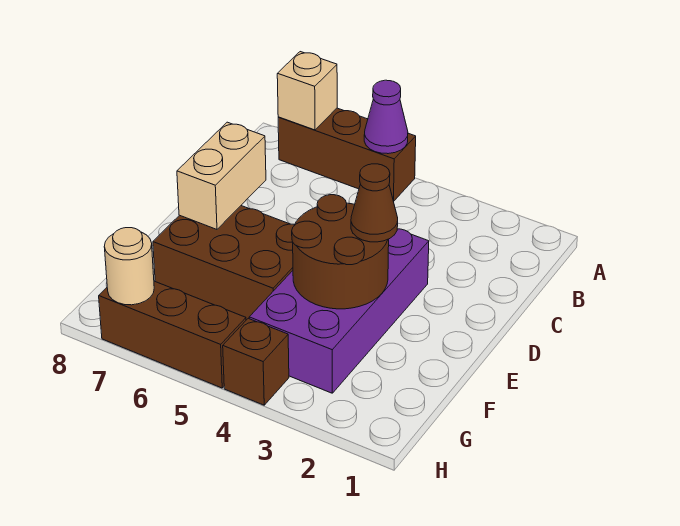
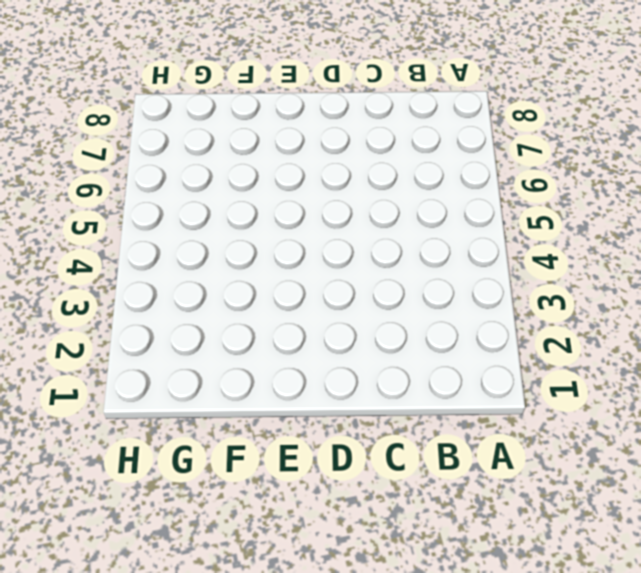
none -> brown brick A5:A7 level 1
none -> purple brick D3:G4 level 1

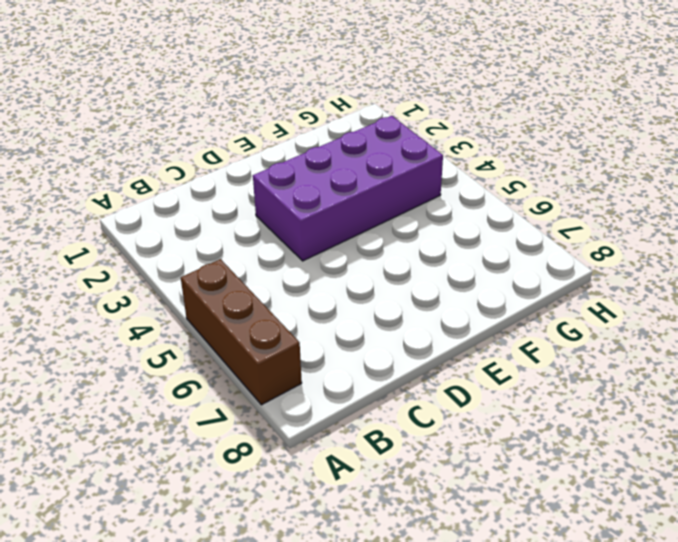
none -> brown brick E5:F7 level 1
none -> brown brick H4 level 1

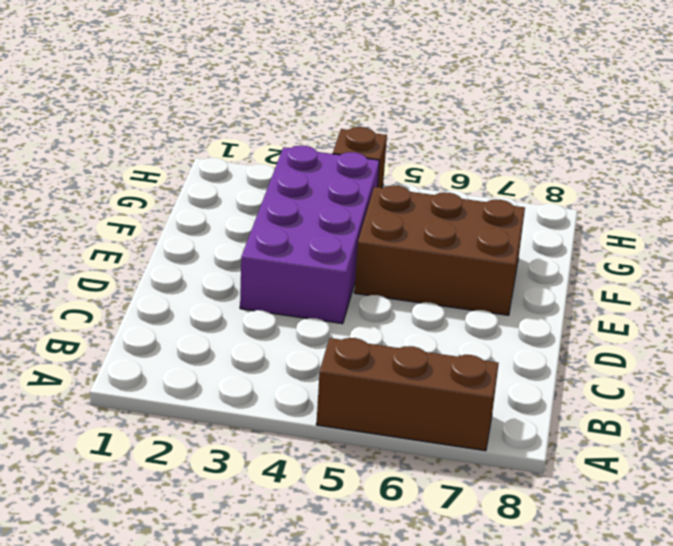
none -> brown brick H5:H7 level 1
none -> purple cone A5 level 2

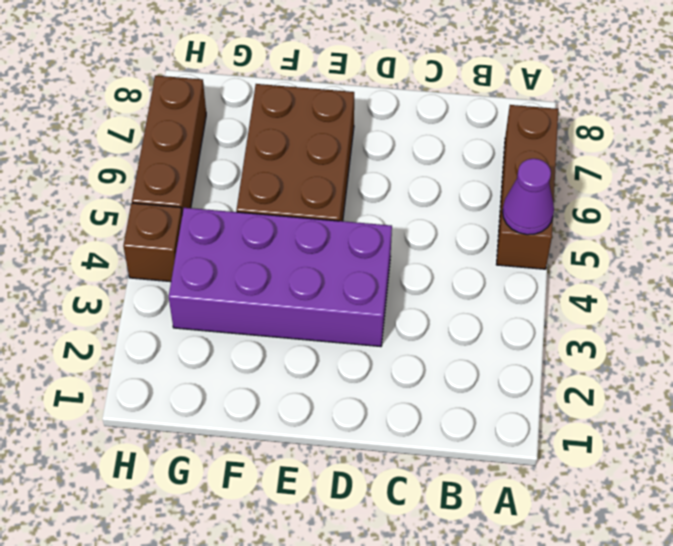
none -> tan brick A7 level 2
none -> tan brick D7:E7 level 2

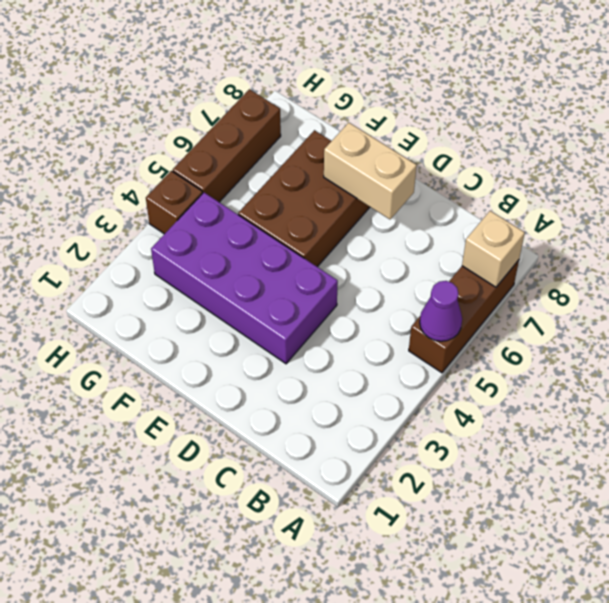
none -> brown round brick E3:F4 level 2
none -> tan round brick H7 level 2

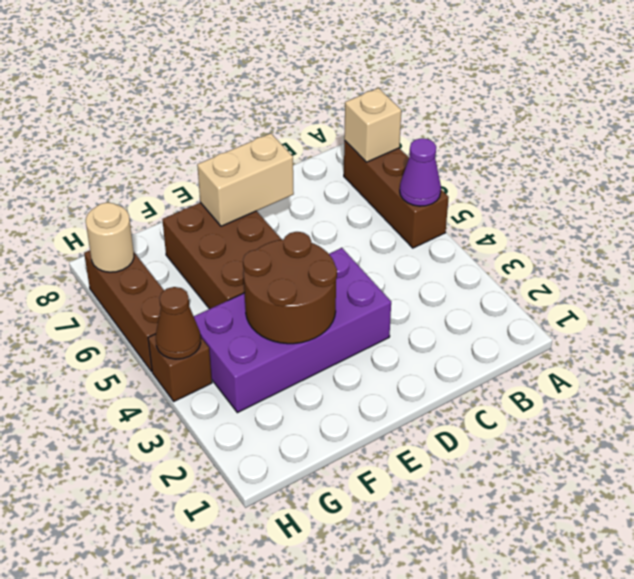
brown cone H4 level 2 -> brown cone E3 level 3

